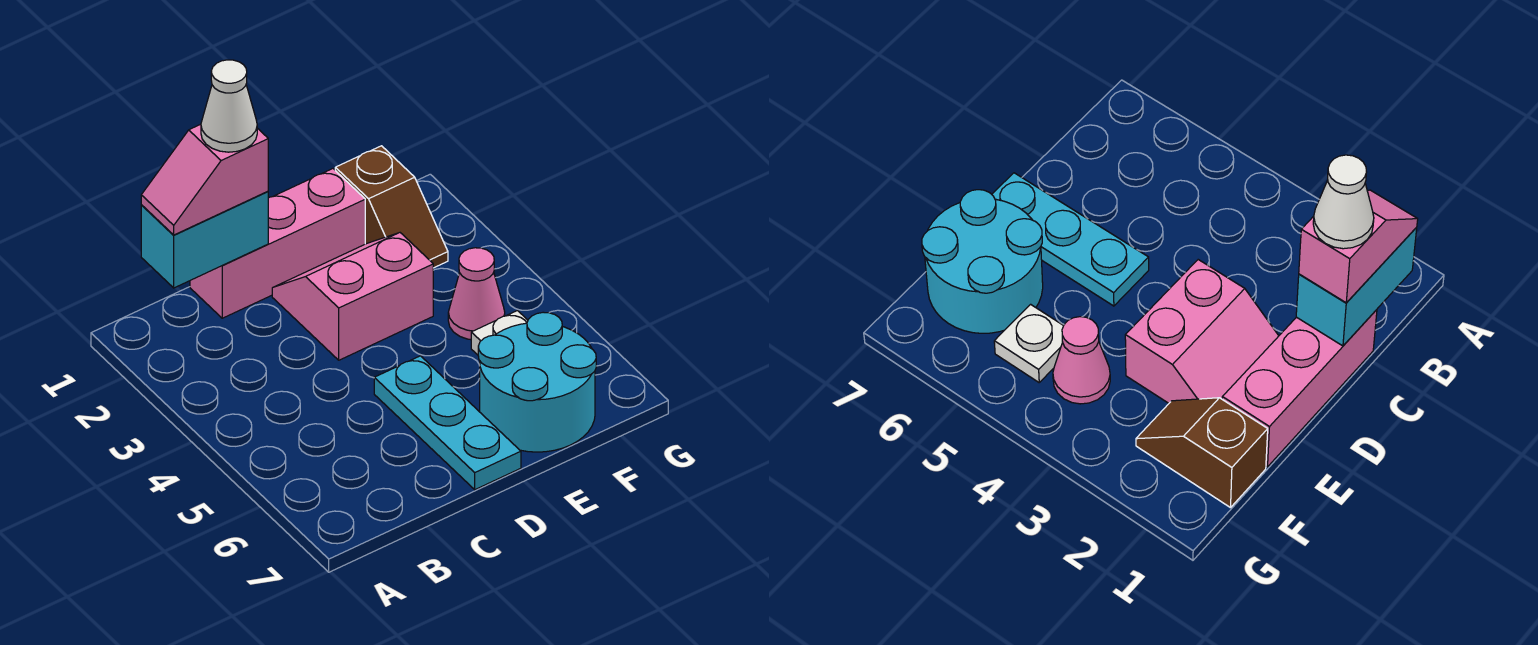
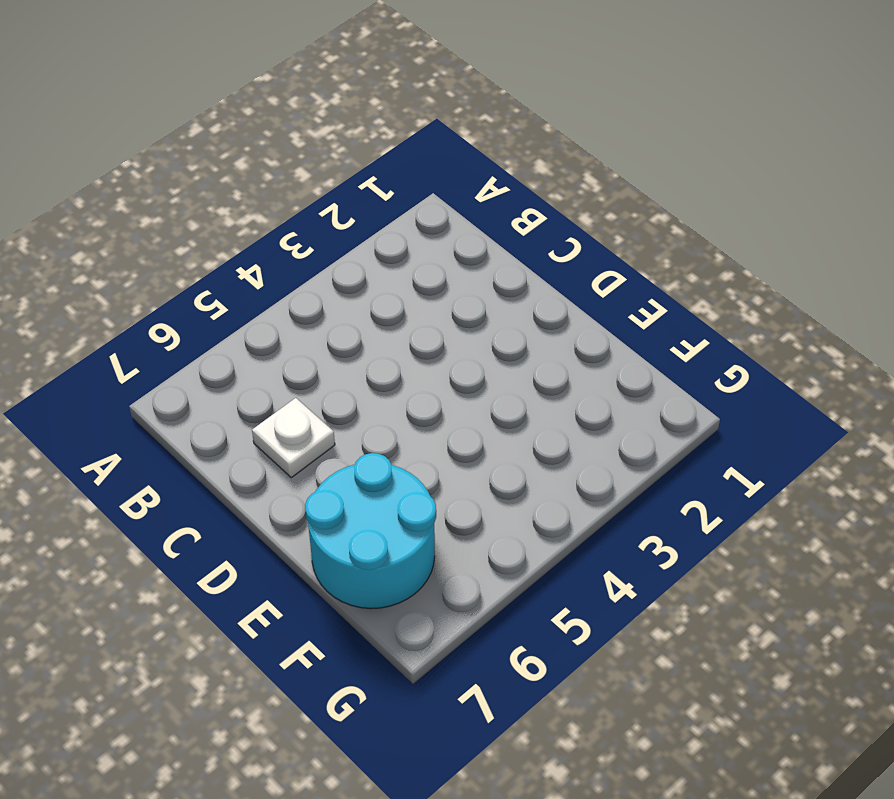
white plate C6 level 1 -> white plate F5 level 1
none -> pink brick C1:E1 level 1
none -> pink slope D2:E3 level 1 top 3

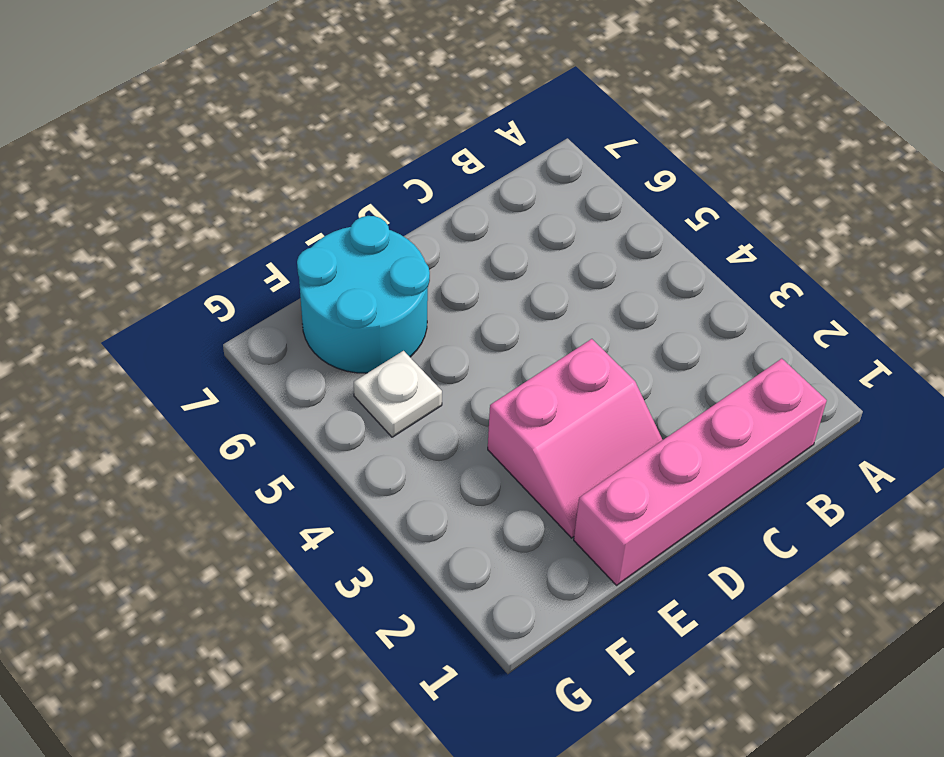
pink brick B1:E1 level 1 -> pink brick C1:E1 level 1
none -> cyan plate D5:D7 level 1
none -> brown slope F1:F2 level 1 top 1

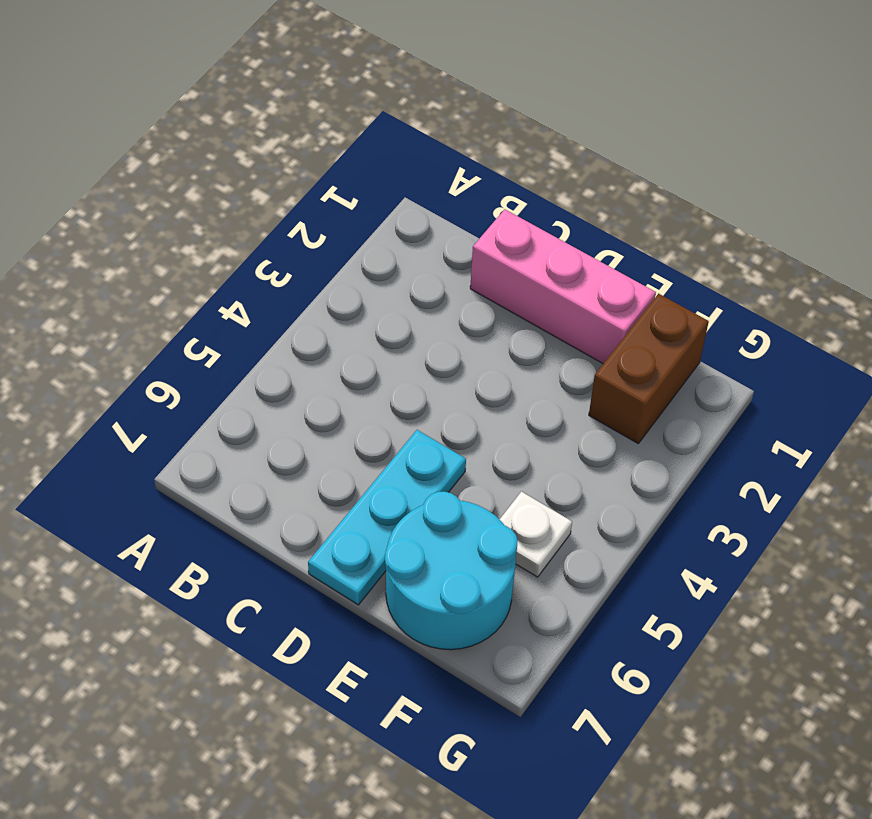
brown brick F1:F2 level 1 -> brown slope F1:F2 level 1 top 1
none -> pink slope D2:E3 level 1 top 3
none -> pink cone F4 level 1

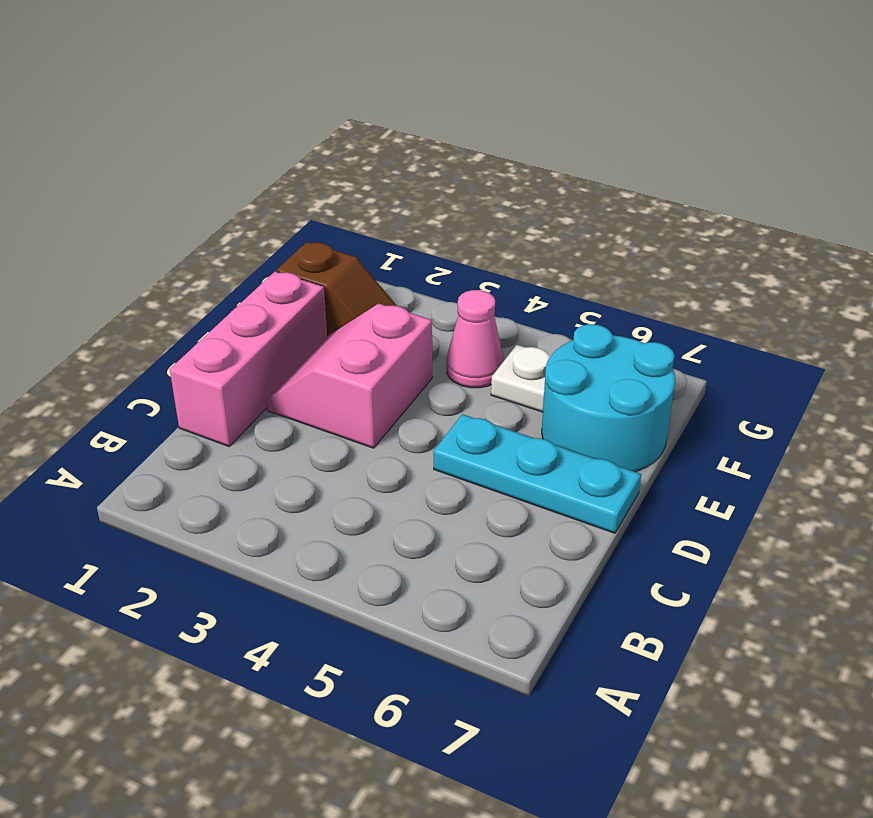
none -> cyan brick B1:C1 level 2
none -> pink slope B1:C1 level 3 top C

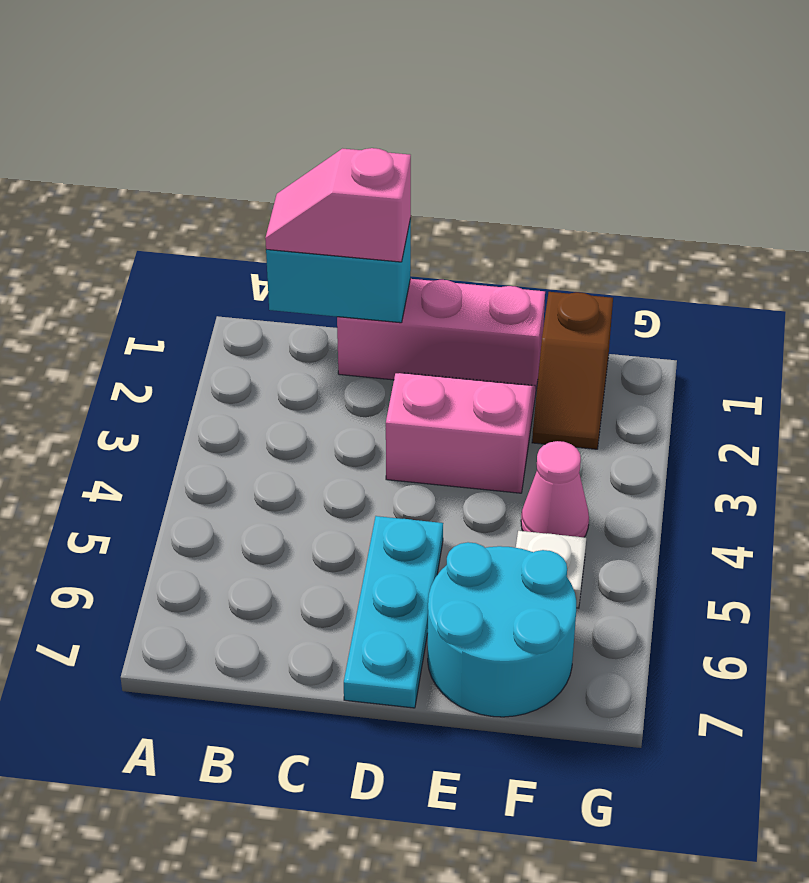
none -> white cone C1 level 4

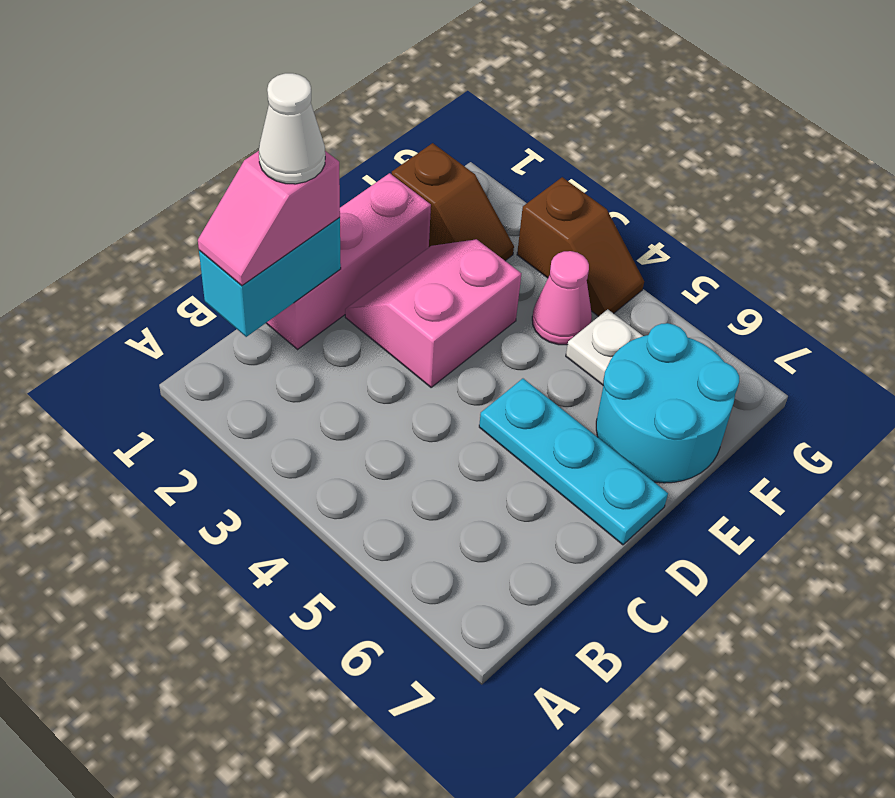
brown slope G3:G4 level 1 top 3 -> none

